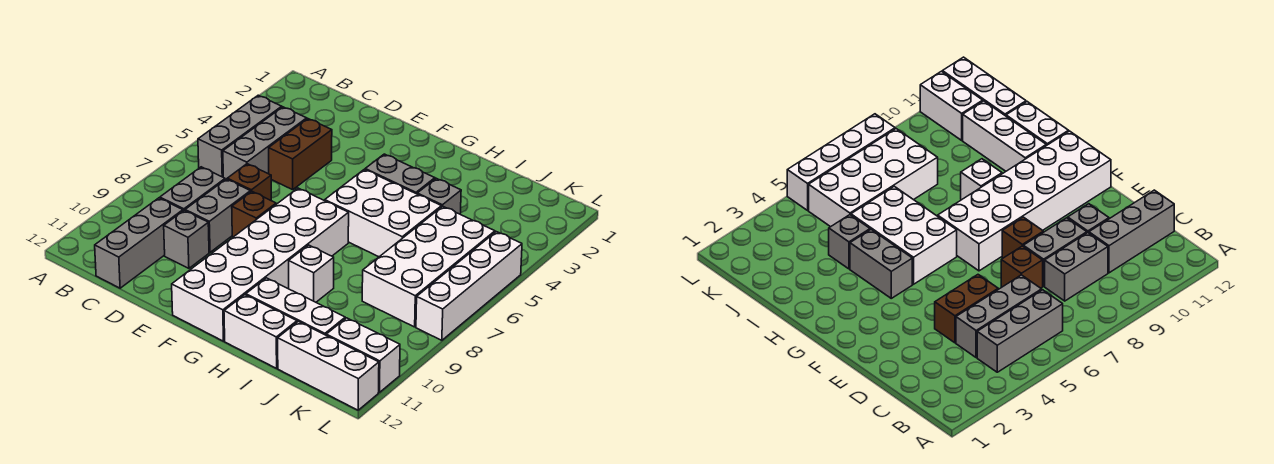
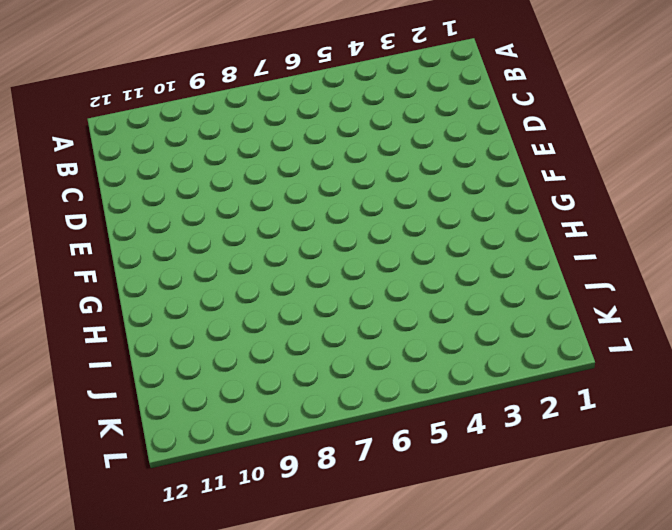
none -> grey brick B4:B6 level 1
none -> grey brick C4:C6 level 1
none -> grey brick C8:C9 level 1

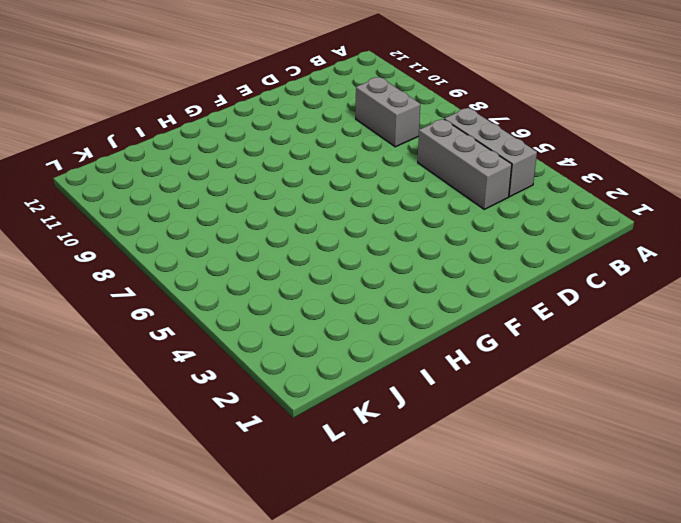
none -> grey brick C10:C12 level 1
none -> brown brick D4:D5 level 1
none -> brown brick D7 level 1

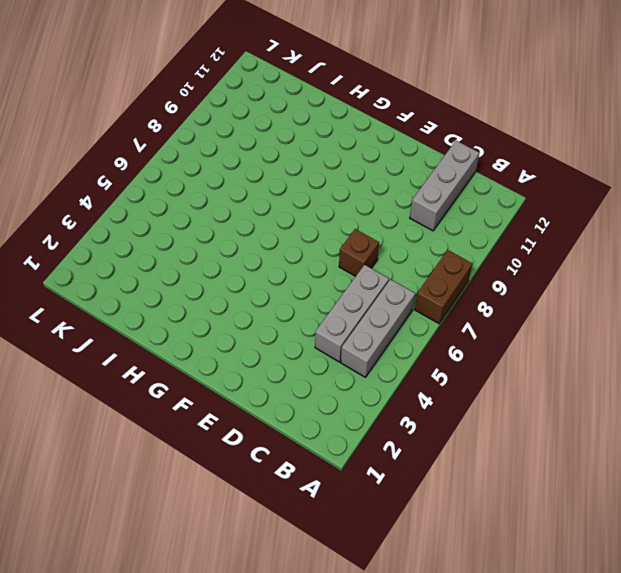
brown brick A7:A8 level 1 -> brown brick D4:D5 level 1
none -> grey brick C8:C9 level 1
none -> grey brick D8:D9 level 1
none -> grey brick D10 level 1

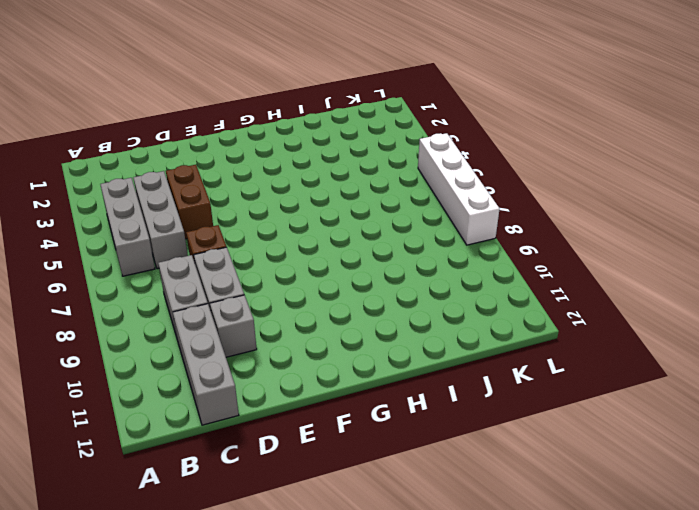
none -> brown brick E8 level 1
none -> white brick F7:G12 level 1
none -> grey brick G4:H4 level 1

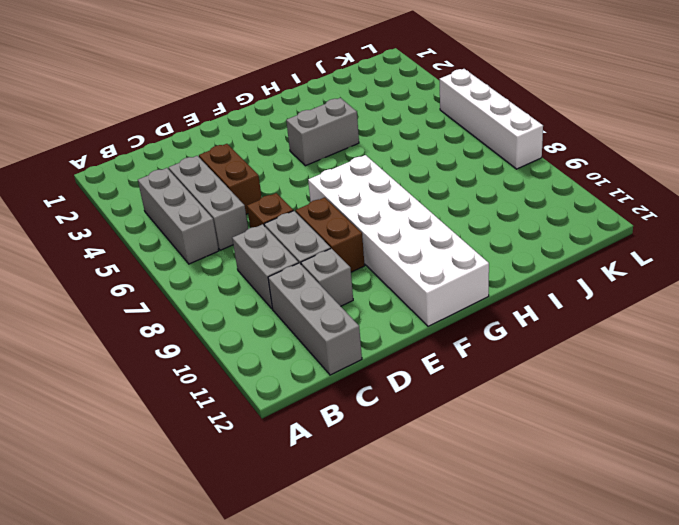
brown brick E8:E9 level 1 -> brown brick E8 level 1
none -> white brick G5:I6 level 1
none -> white brick H9 level 1
none -> white brick H11:J11 level 1

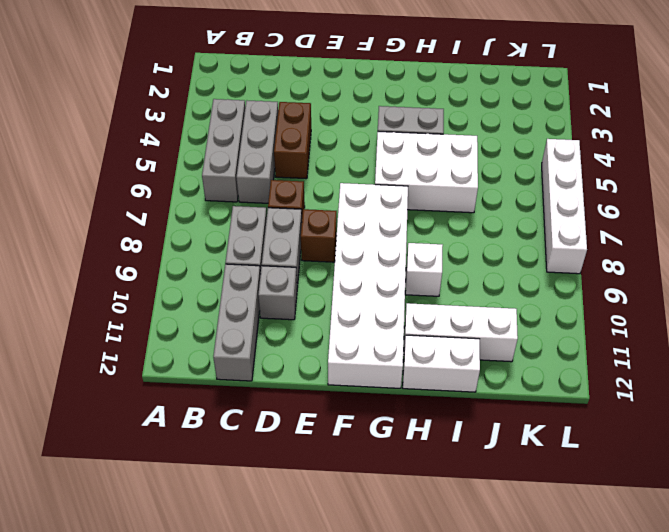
none -> grey brick I4 level 1
none -> white brick J5:K8 level 1
none -> white brick J12:L12 level 1

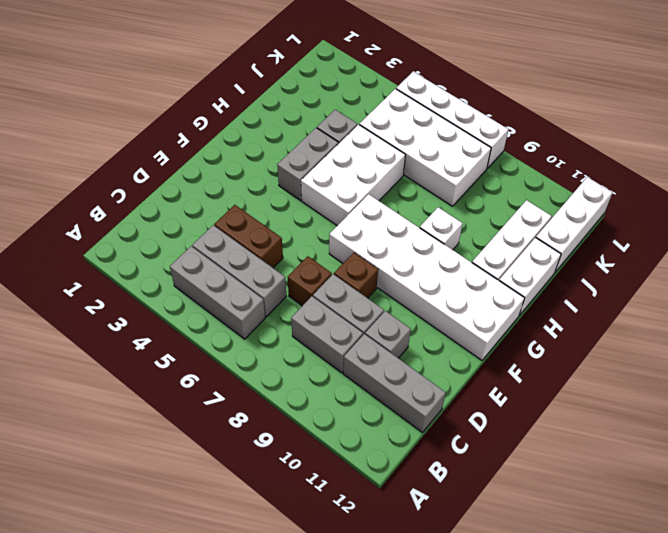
none -> white brick K11:L11 level 1

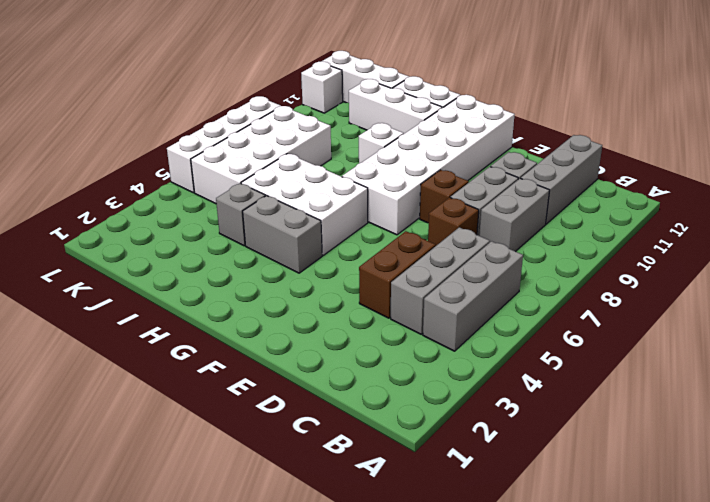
white brick L11 level 1 -> white brick K11:L11 level 1

